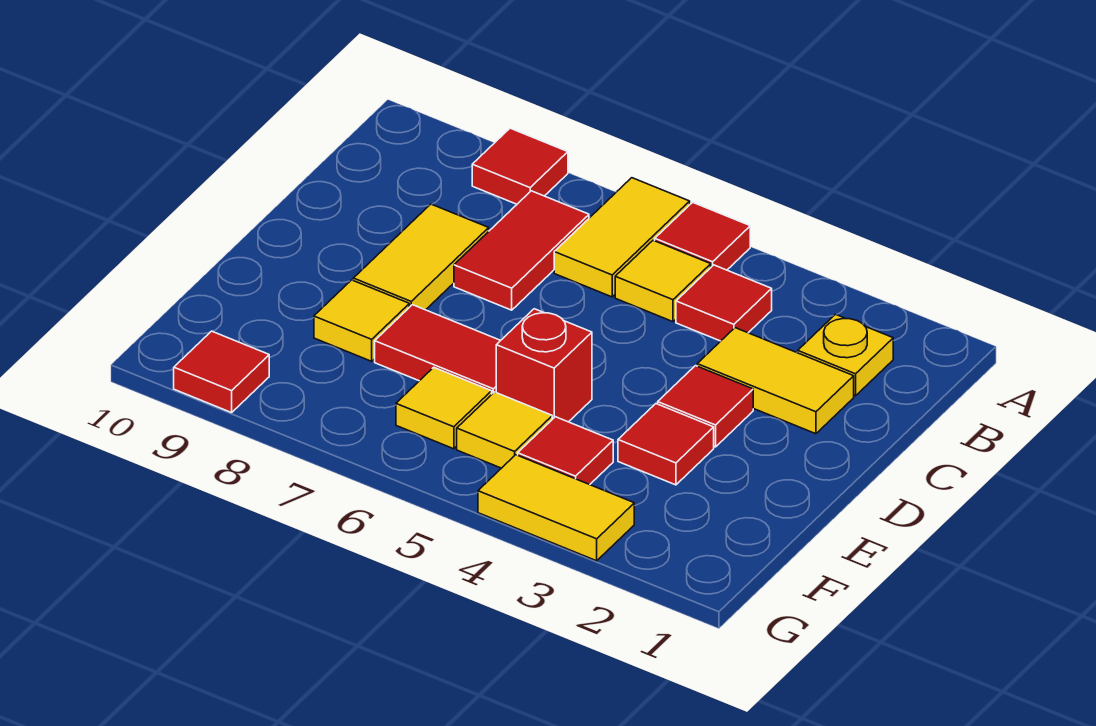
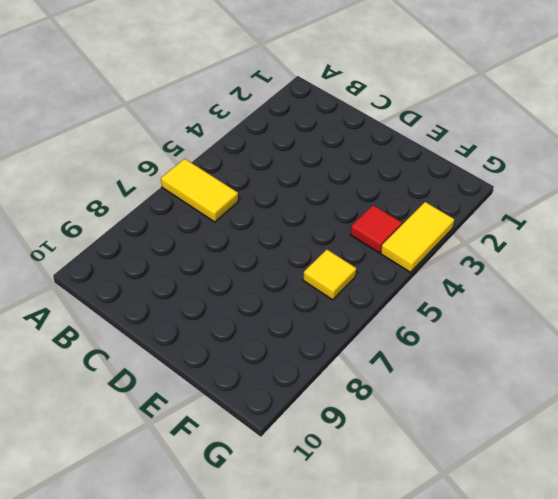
none -> red tile A5 level 1
none -> red tile A8 level 1
none -> yellow plate B2 level 1

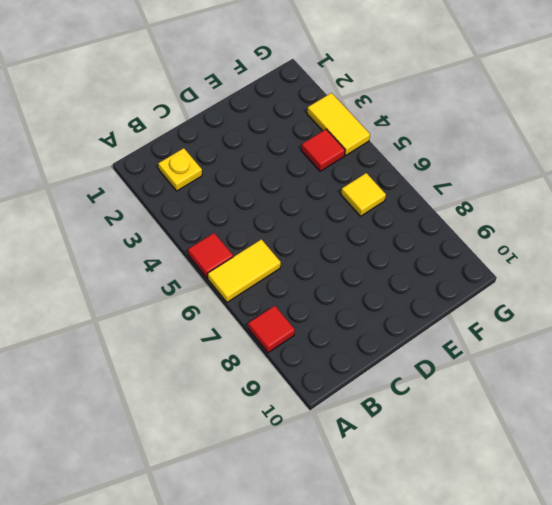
none -> red tile B4 level 1
none -> yellow tile B5 level 1
none -> red tile B7:C7 level 1

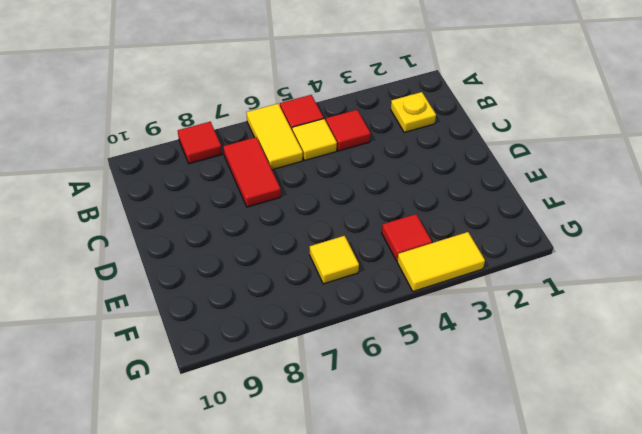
none -> yellow tile C2:C3 level 1
none -> yellow tile C8:D8 level 1
none -> red tile D3 level 1

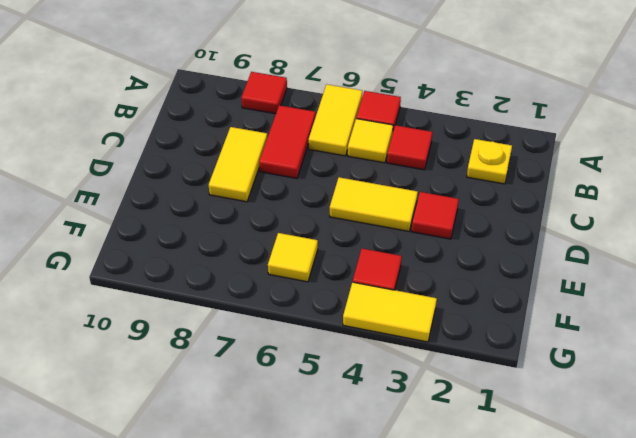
yellow tile D4:D5 level 1 -> yellow tile C2:C3 level 1
none -> red tile E3 level 1
none -> red brick E5 level 1
none -> red tile E6:E7 level 1

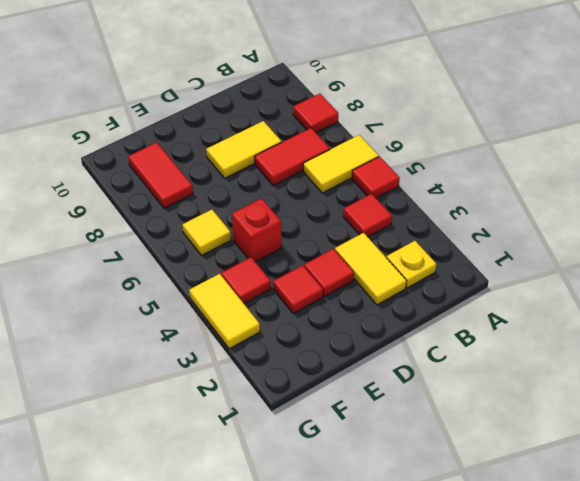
red tile F8:F9 level 1 -> red tile E6:E7 level 1
none -> yellow tile B5 level 1
none -> yellow tile E8 level 1
none -> yellow tile F5 level 1

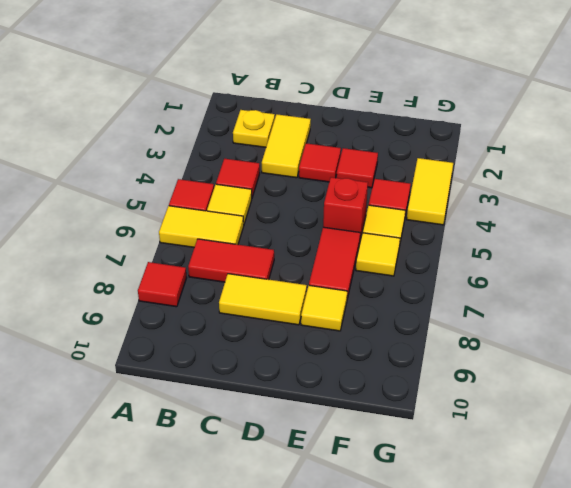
none -> red tile G9 level 1

